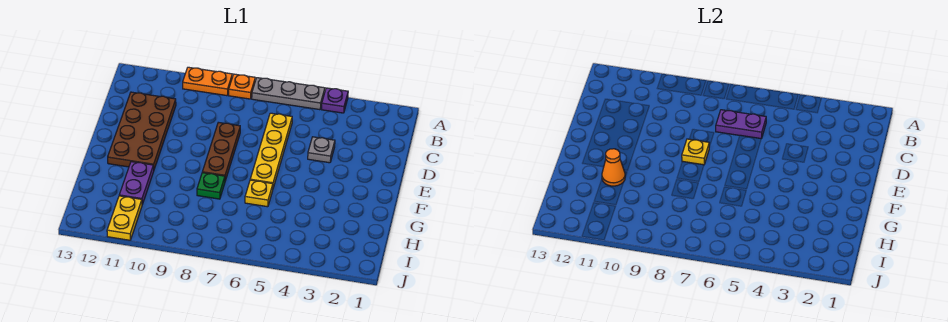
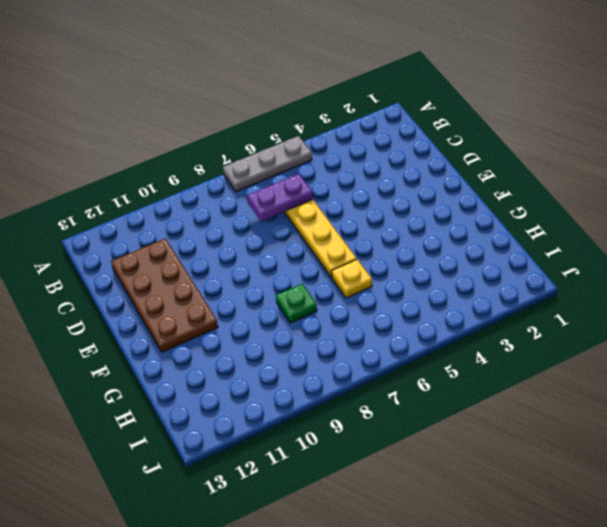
none -> purple plate A4 level 1
none -> orange plate A8 level 1
none -> orange plate A9:A10 level 1

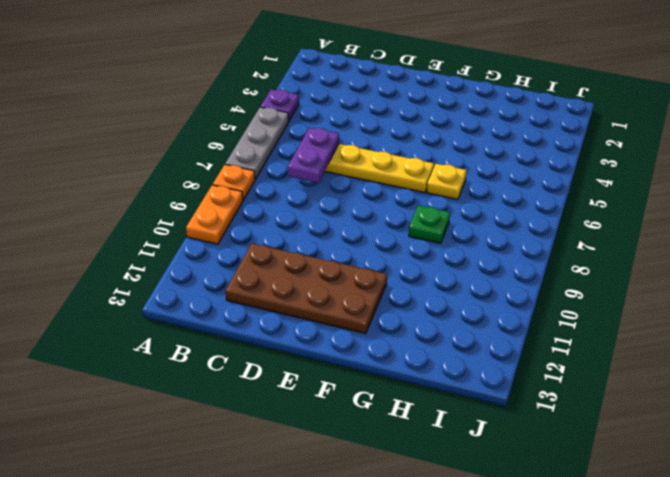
none -> grey plate D4 level 1
none -> brown plate D8:F8 level 1
none -> purple plate G11:H11 level 1

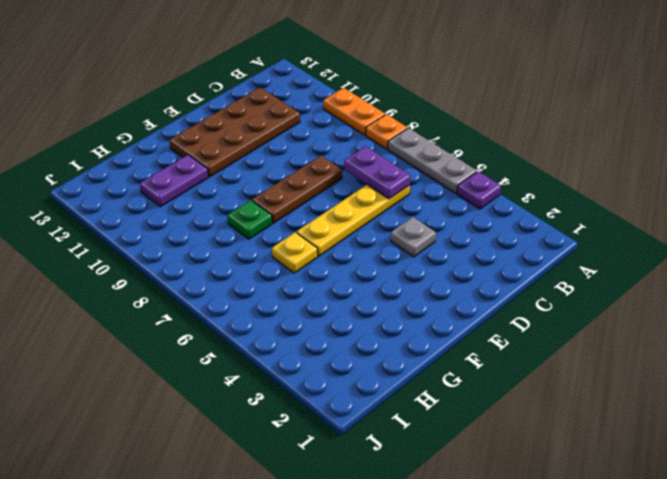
none -> yellow plate I11:J11 level 1
none -> yellow plate E8 level 2
none -> orange cone G11 level 2

